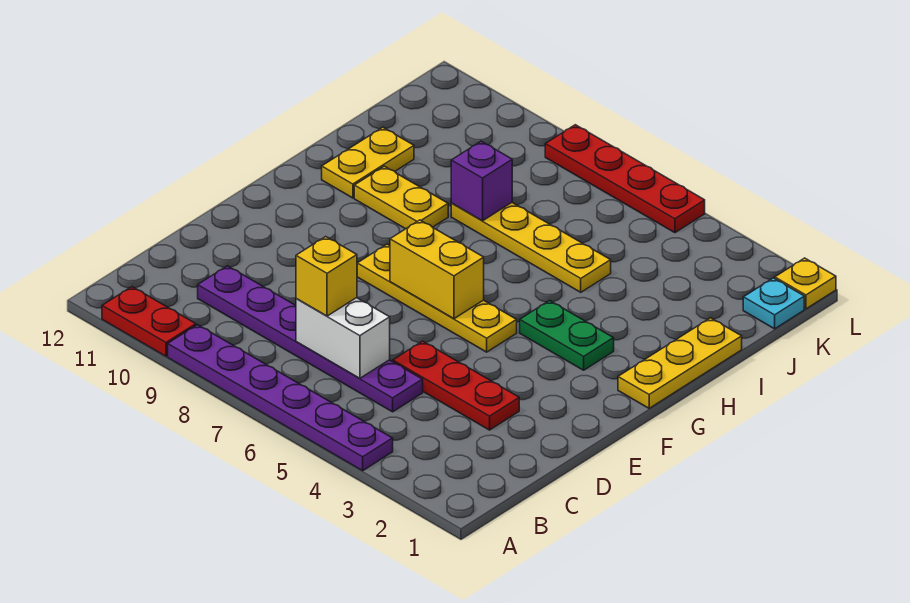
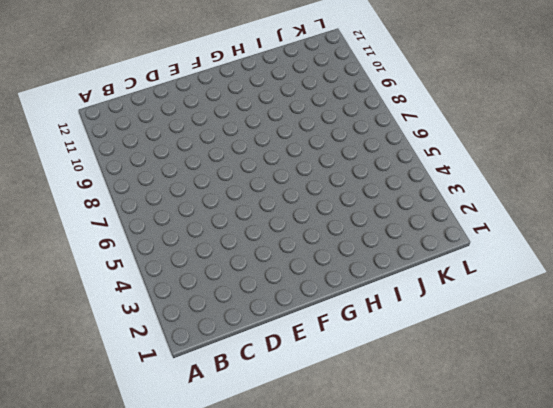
none -> purple plate A4:A9 level 1
none -> red plate A10:A11 level 1
none -> purple plate C5:C10 level 1

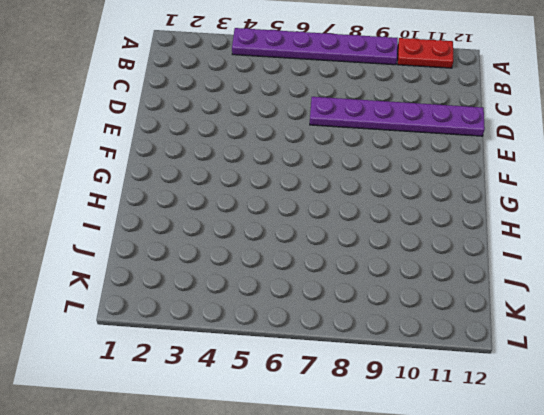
purple plate D7:D12 level 1 -> purple plate C5:C10 level 1
none -> red plate D3:D5 level 1
none -> yellow plate F5:F8 level 1
none -> yellow plate G1:I1 level 1

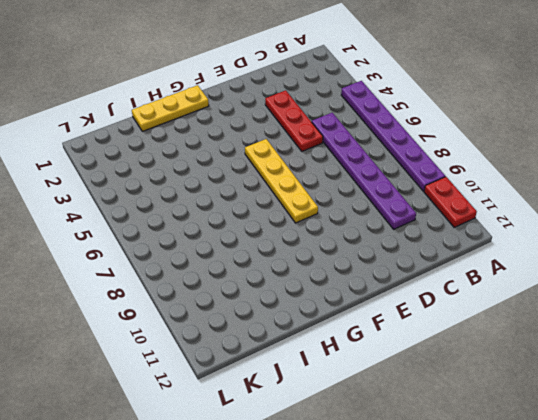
none -> green plate G3:G4 level 1
none -> yellow plate H9:H10 level 1
none -> yellow plate H11:I11 level 1

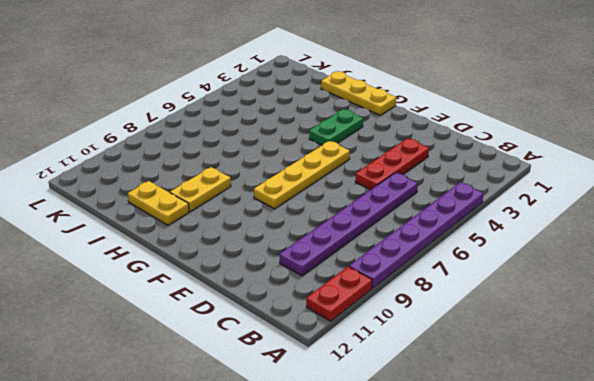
none -> yellow plate I5:I8 level 1
none -> cyan plate K1 level 1
none -> yellow plate L1 level 1

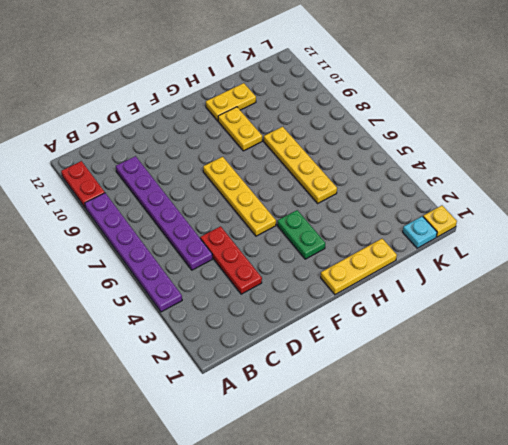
none -> red plate L5:L8 level 1
none -> white brick C6:C7 level 2
none -> yellow brick F6:F7 level 2

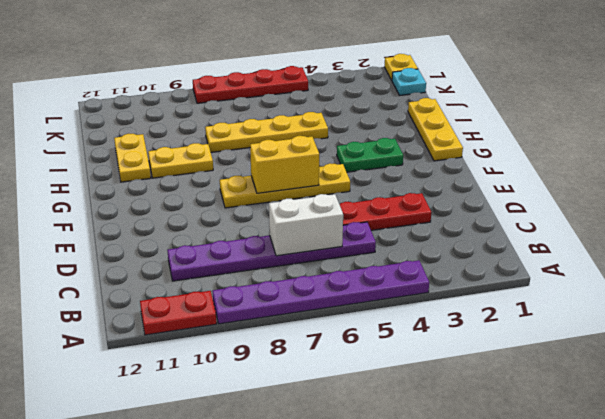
none -> purple brick I8 level 2
none -> yellow brick C7 level 3

